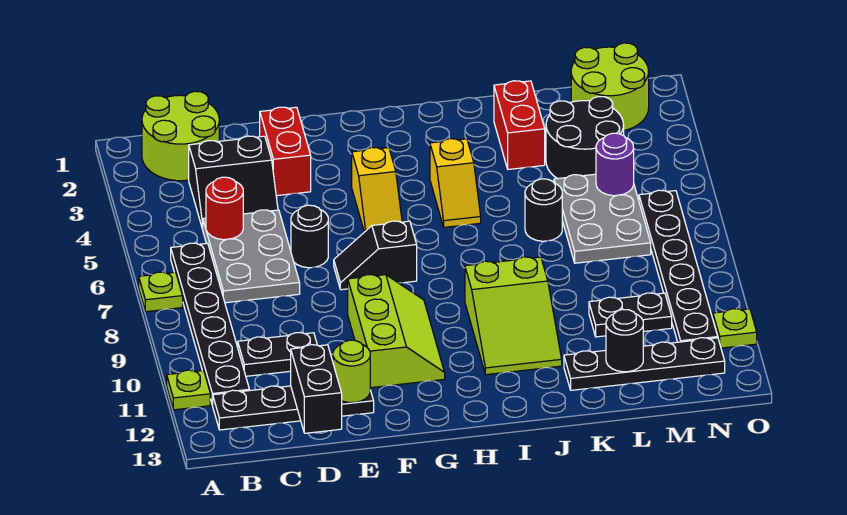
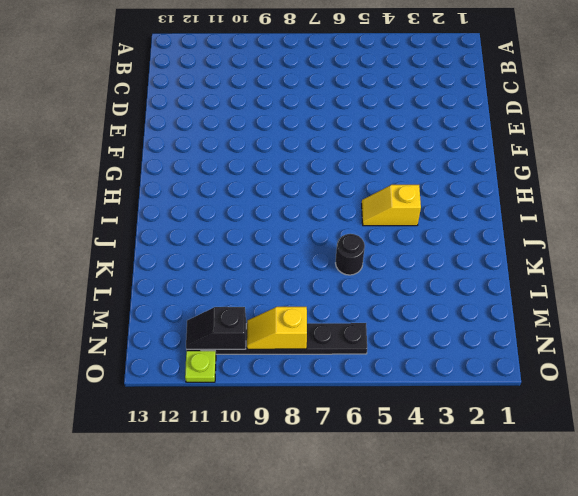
yellow slope N8:N9 level 2 top 8 -> yellow slope G4:G5 level 1 top 4
black slope N10:N11 level 2 top 10 -> black slope F7:G7 level 1 top G
none -> lime plate A7 level 1
none -> lime plate A11 level 1
none -> lime round brick B1:C2 level 1

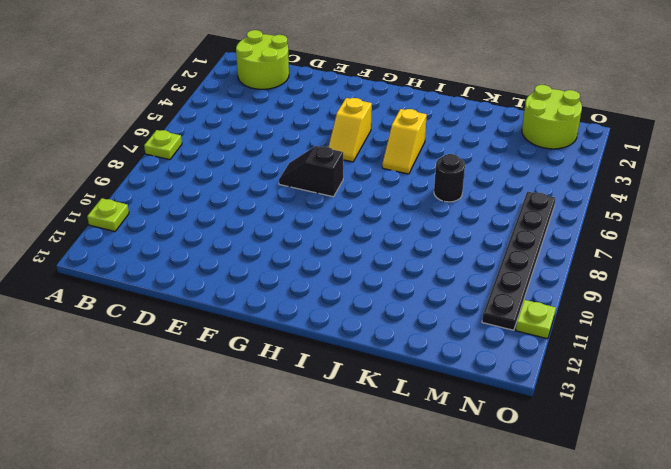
none -> black plate B6:B11 level 1
none -> black plate B12:E12 level 1
none -> black slope C3:D4 level 1 top 3

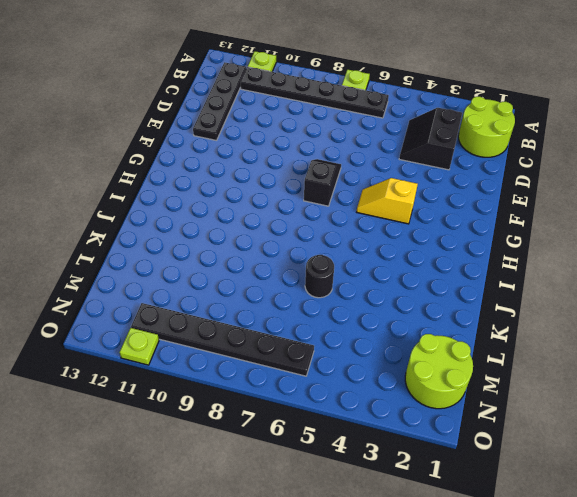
none -> grey plate C5:D7 level 1
none -> black plate C10:D10 level 1
none -> red brick E2:E3 level 1

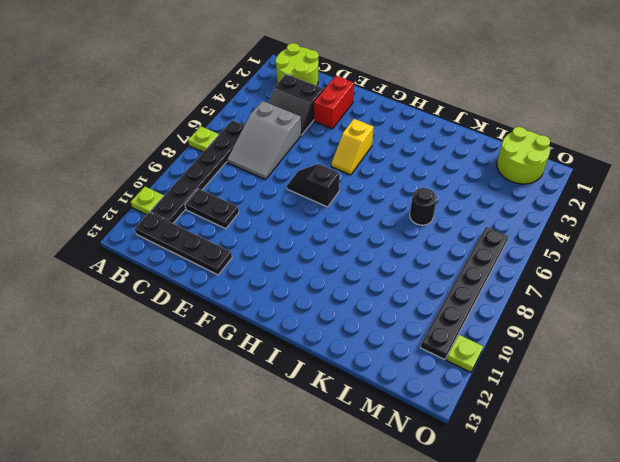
grey slope C5:D7 level 1 top 5 -> grey plate C5:D7 level 1
none -> black round brick E6 level 1
none -> lime slope F9:G11 level 1 top F
none -> yellow slope I4:I5 level 1 top 4

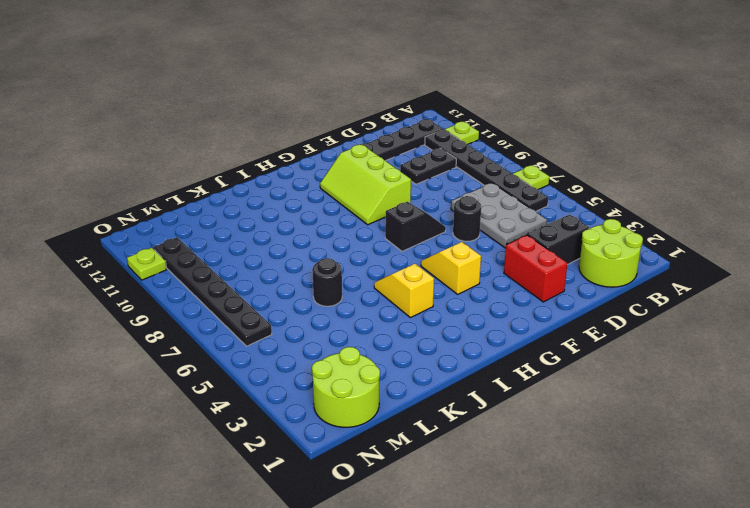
none -> lime slope I9:J11 level 1 top 9
none -> red brick K2:K3 level 1
none -> black plate K12:N12 level 1

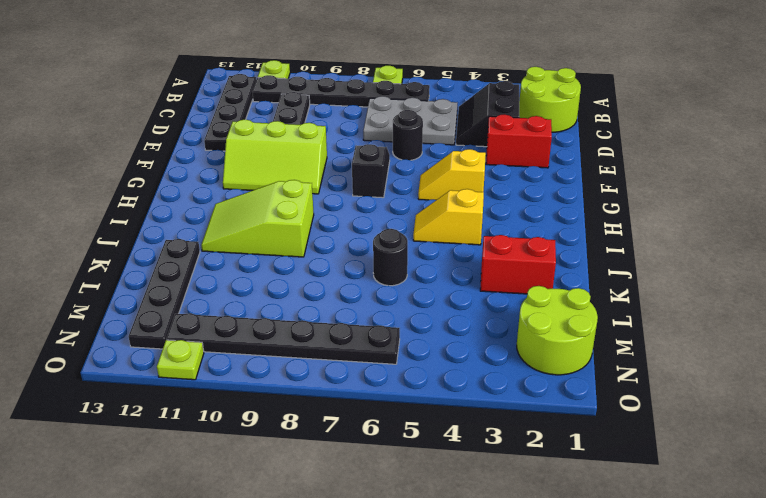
none -> black round brick L3:M4 level 1
none -> grey plate L5:M7 level 1
none -> black plate L10:M10 level 1

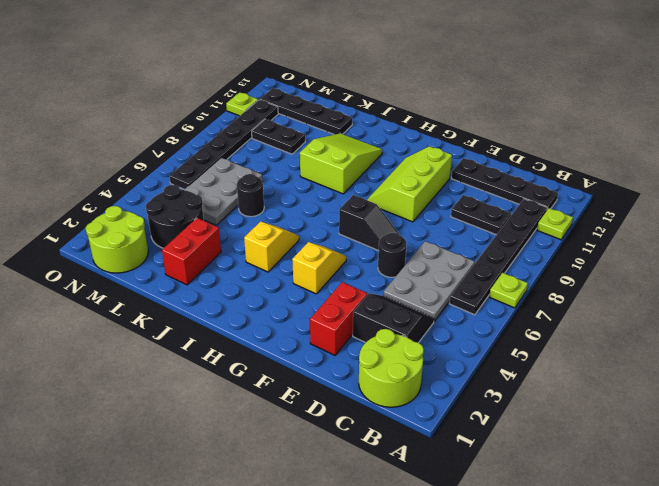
none -> red round brick C5 level 2
none -> black brick D12:D13 level 2
none -> lime round brick E12 level 2

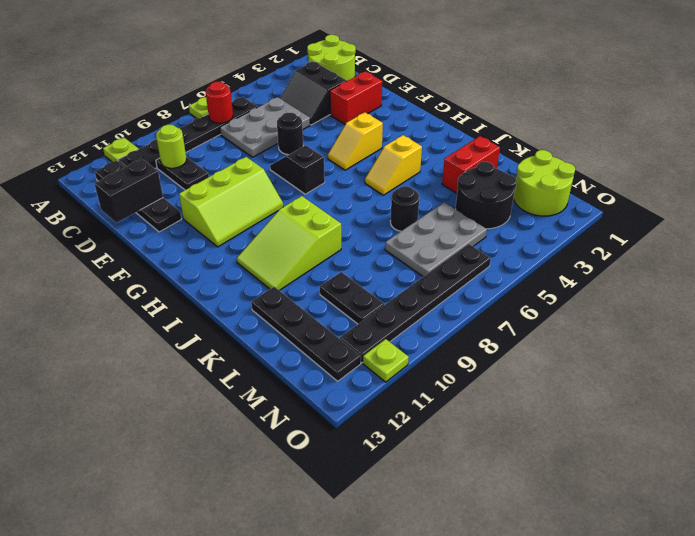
red round brick B7 level 2 -> red round brick C5 level 2
lime round brick C10 level 2 -> lime round brick E12 level 2
none -> black round brick L12 level 2
none -> purple round brick M5 level 2

